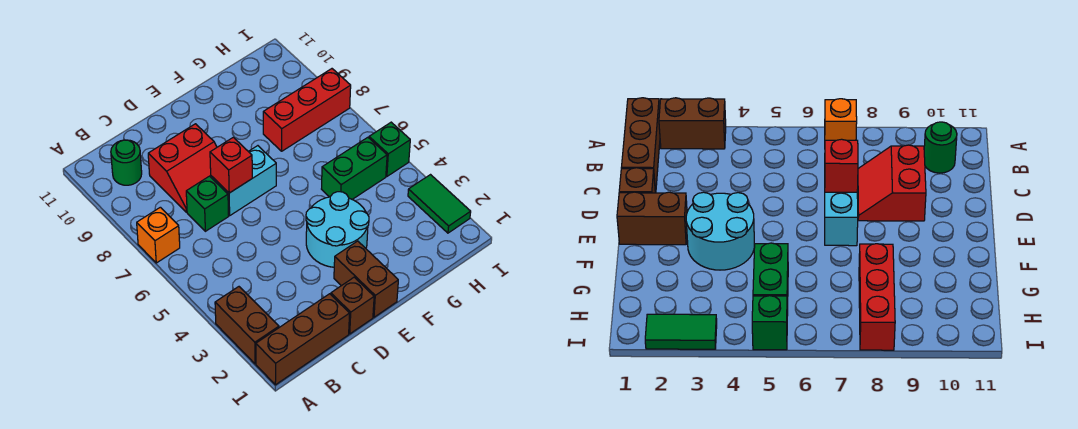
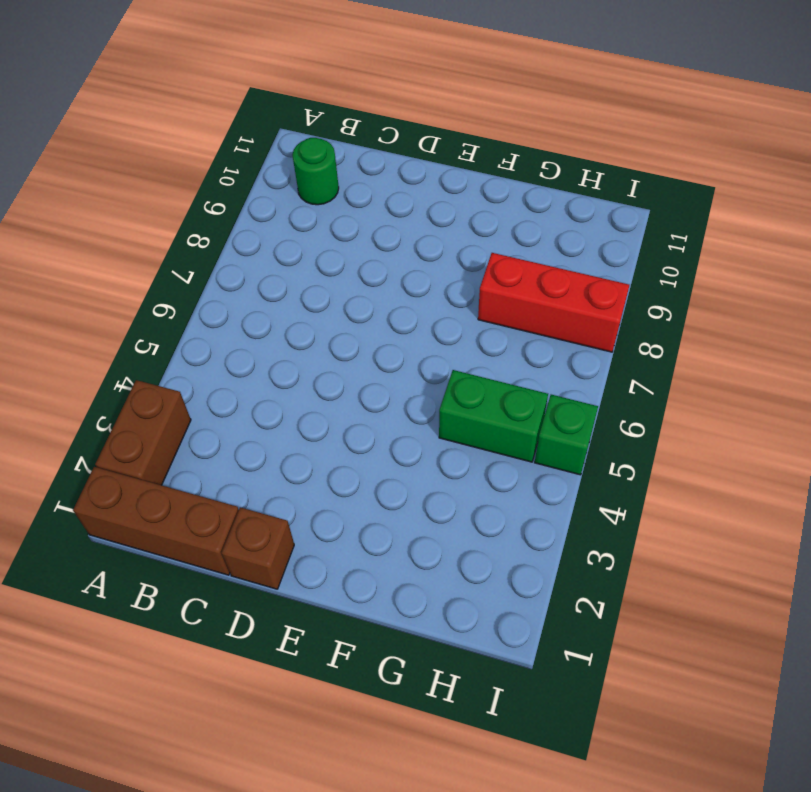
none -> orange brick A7 level 1
none -> green brick C7 level 1
none -> red slope C8:D9 level 1 top 9

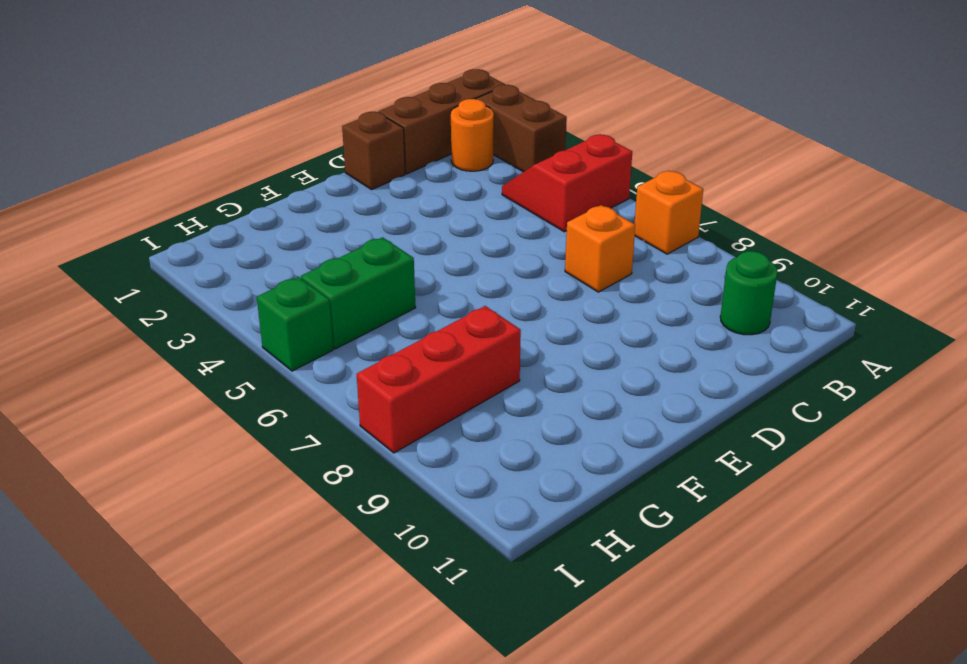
red slope A4:B5 level 1 top 5 -> red slope C8:D9 level 1 top 9
orange round brick B2 level 1 -> none
orange brick C7 level 1 -> green brick C7 level 1
none -> cyan brick D7:E7 level 1
none -> brown brick E1:E2 level 1
none -> cyan round brick E3:F4 level 1

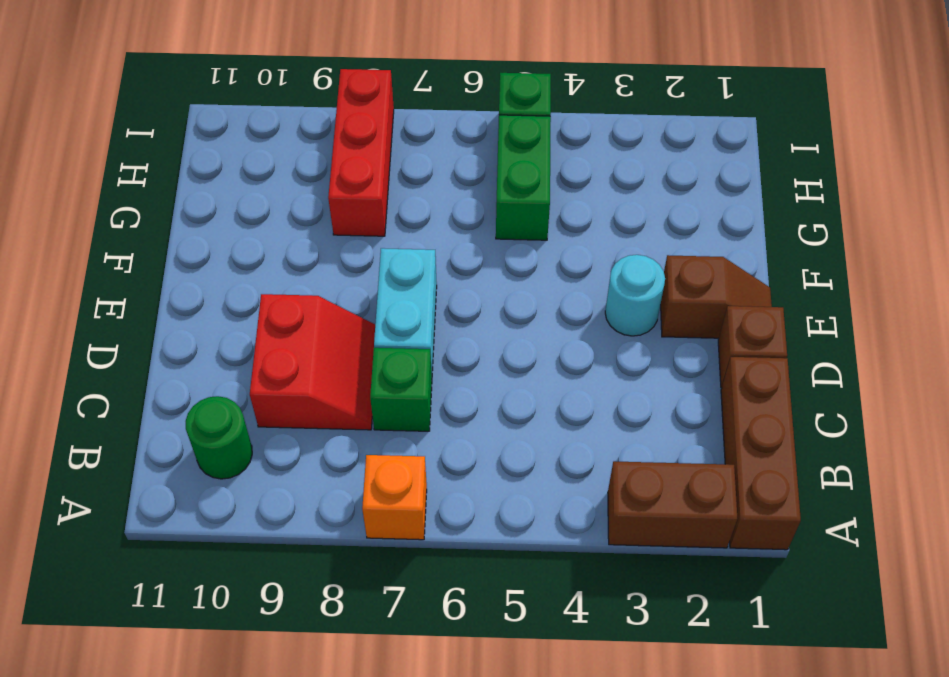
brown slope E1:E2 level 1 top 2 -> brown brick E1:E2 level 1
cyan round brick E3 level 1 -> cyan round brick E3:F4 level 1
none -> green tile I2:I3 level 1
none -> red brick D7 level 2

